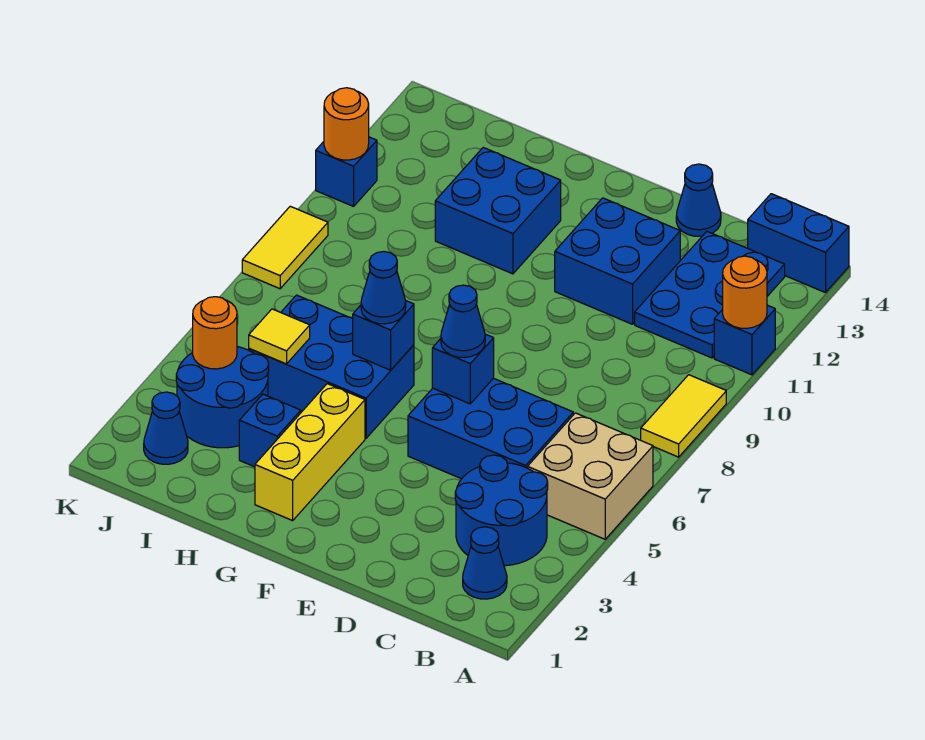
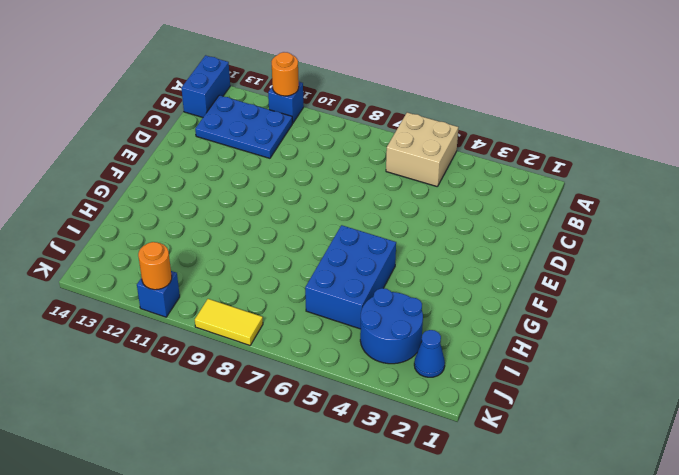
none -> yellow tile A8:A9 level 1
none -> blue cone B2 level 1
none -> blue round brick B3:C4 level 1

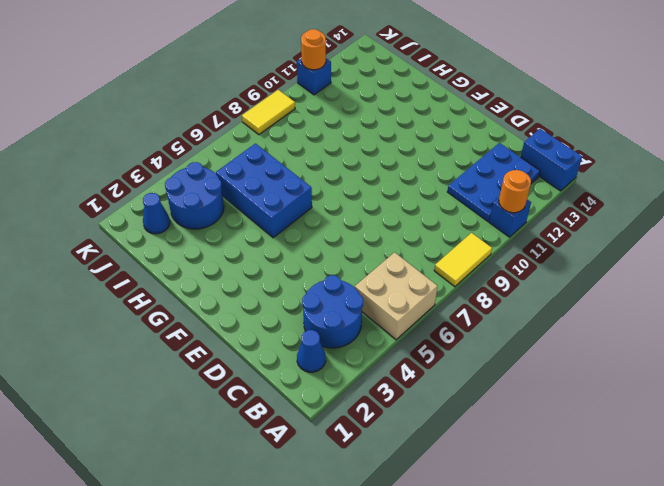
none -> blue brick C5:E6 level 1
none -> blue brick D11:E12 level 1
none -> blue cone D14 level 1

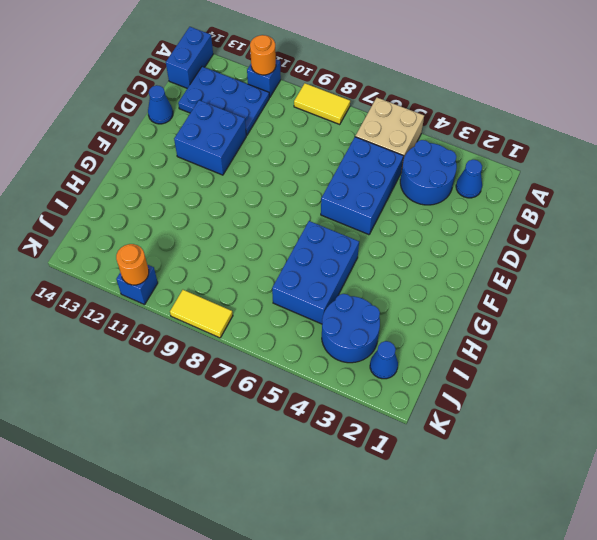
none -> yellow brick G2:G4 level 1
none -> blue brick G11:H12 level 1
none -> blue brick H3 level 1

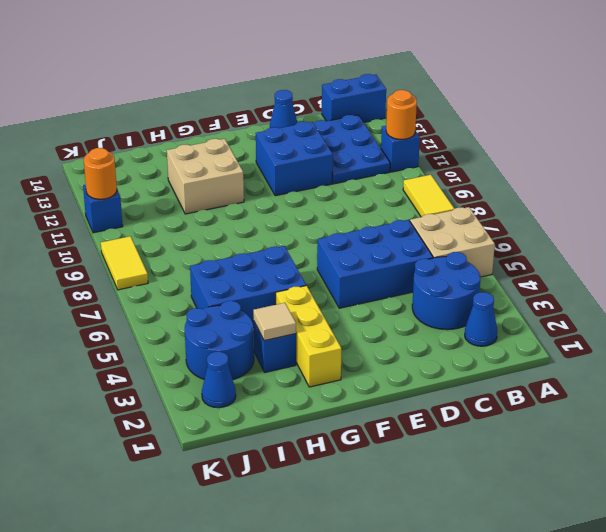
tan brick G11:H12 level 1 -> blue brick G11:H12 level 1
tan tile H3 level 2 -> none
none -> blue brick E6 level 2
none -> blue brick G6 level 2
none -> yellow tile I5 level 2

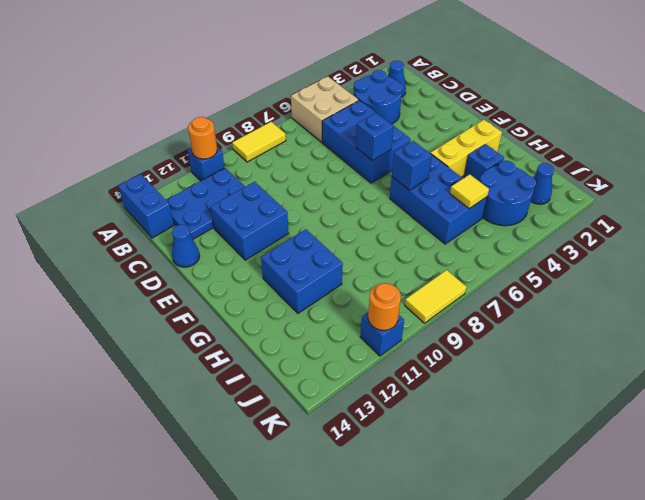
none -> orange round brick J4 level 2
none -> blue cone E6 level 3
none -> blue cone G6 level 3

